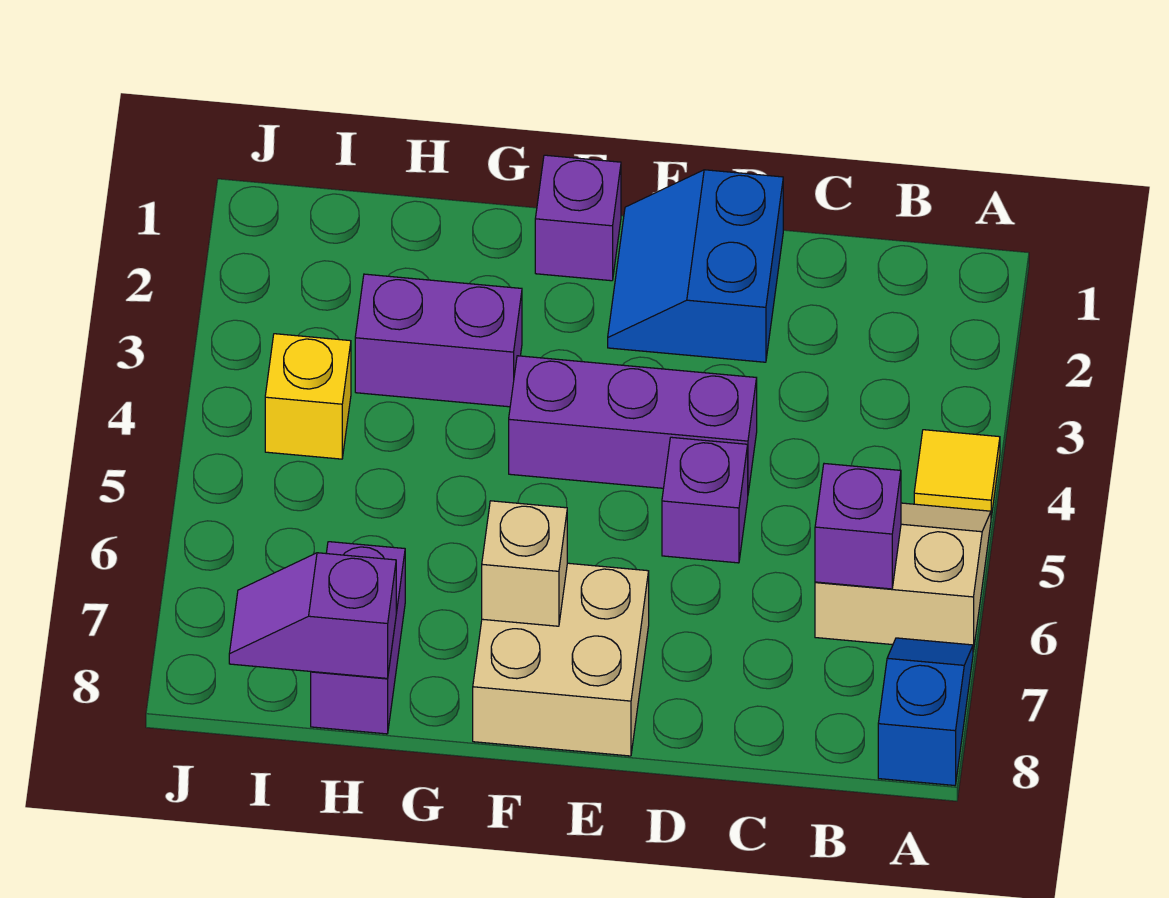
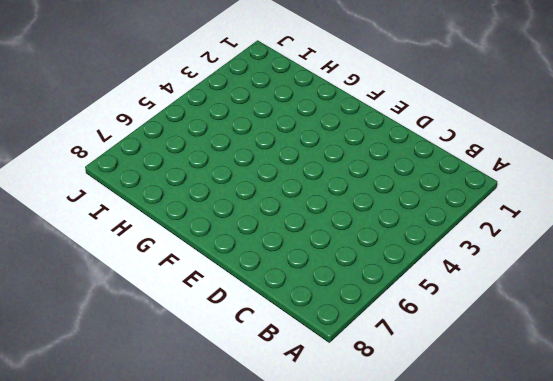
none -> yellow tile A4 level 1
none -> tan slope A5:B6 level 1 top 6
none -> blue slope A7:A8 level 1 top 8

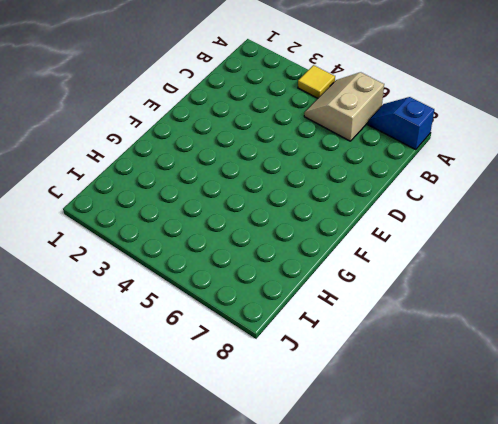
none -> blue slope D1:E2 level 1 top D
none -> purple brick D4:F4 level 1
none -> purple brick D5 level 1

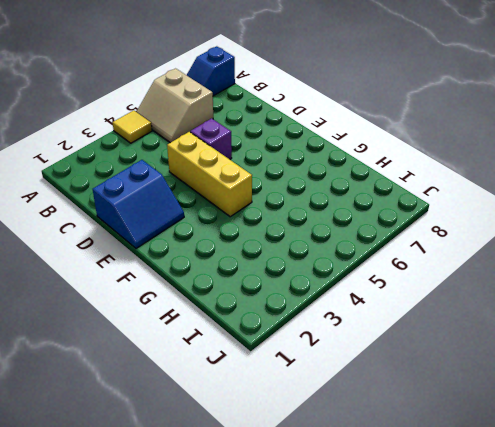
yellow brick D4:F4 level 1 -> purple brick D4:F4 level 1
none -> tan brick E7:F8 level 1
none -> purple brick F1 level 1
none -> purple brick G3:H3 level 1

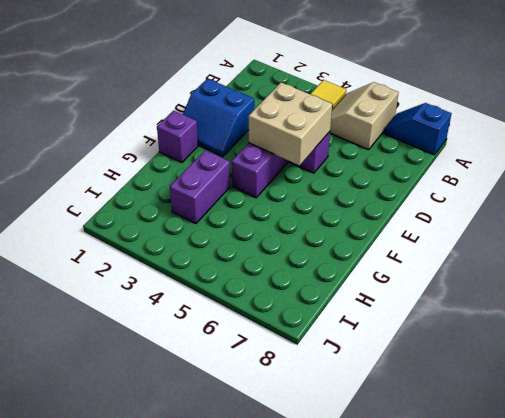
tan brick D4:E5 level 2 -> tan brick E7:F8 level 1
none -> purple brick H7:H8 level 1
none -> yellow brick I4 level 1
none -> purple brick B6 level 2

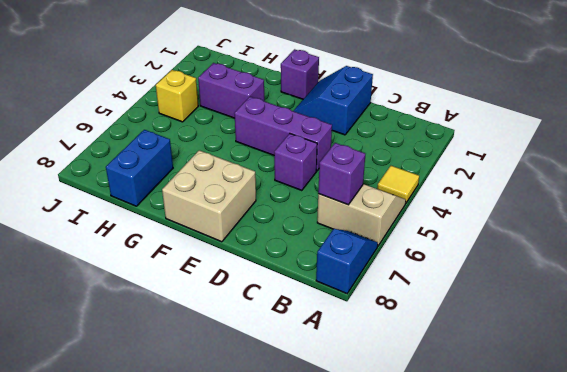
blue brick H7:H8 level 1 -> purple brick H7:H8 level 1
none -> tan brick F7 level 2
none -> purple slope H8:I8 level 2 top H

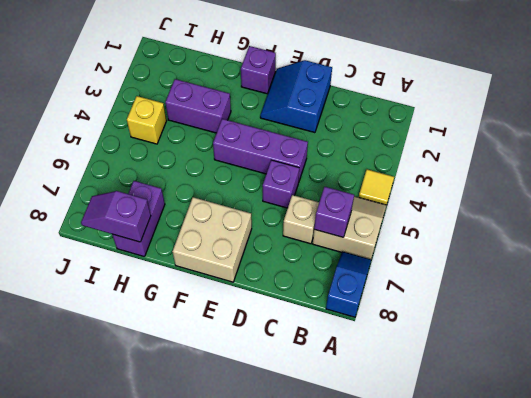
tan brick C6 level 1 -> tan brick F7 level 2

